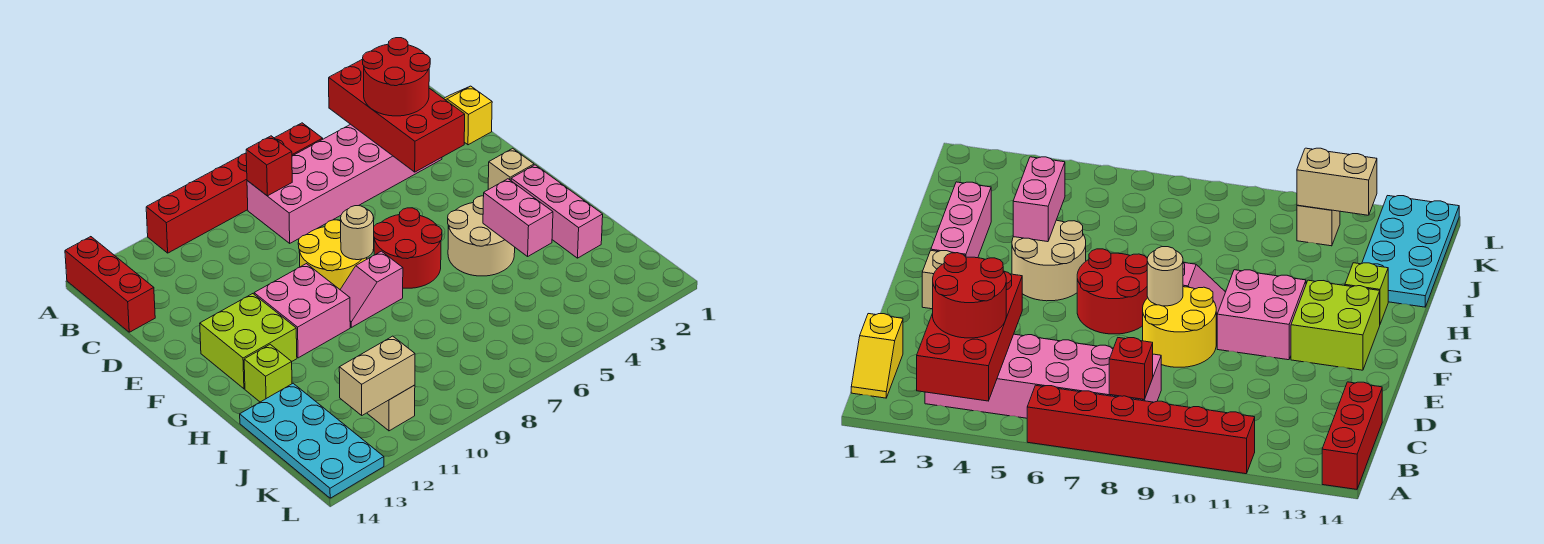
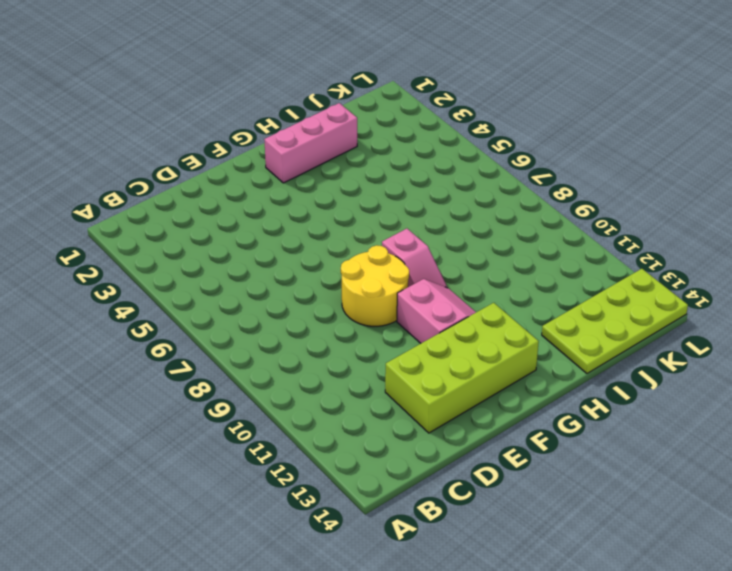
lime brick D12:G13 level 1 -> lime brick F12:G13 level 1
pink slope F10:G11 level 1 top F -> pink brick F10:G11 level 1
lime plate I13:L14 level 1 -> cyan plate I13:L14 level 1
none -> red brick A6:A11 level 1
none -> red brick A14:C14 level 1
none -> yellow slope B1:C1 level 1 top C

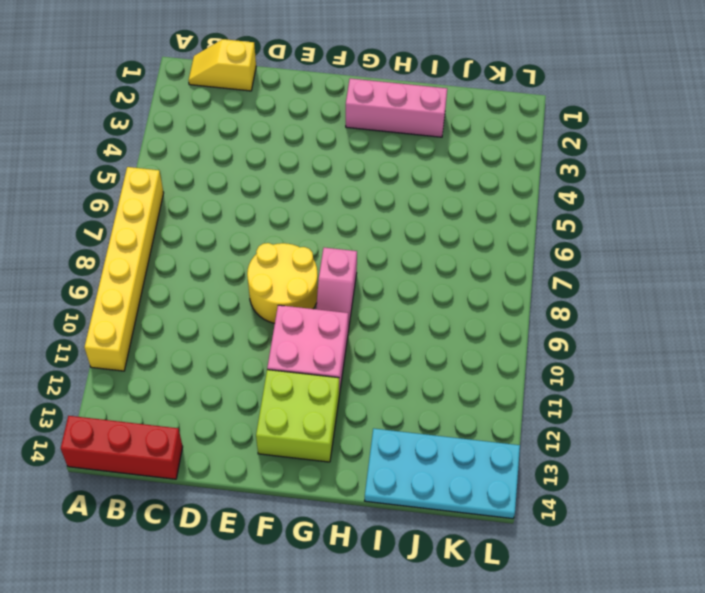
yellow brick A6:A11 level 1 -> red brick A6:A11 level 1
none -> pink brick B3:C8 level 1
none -> tan brick F2 level 1
none -> red round brick F6:G7 level 1

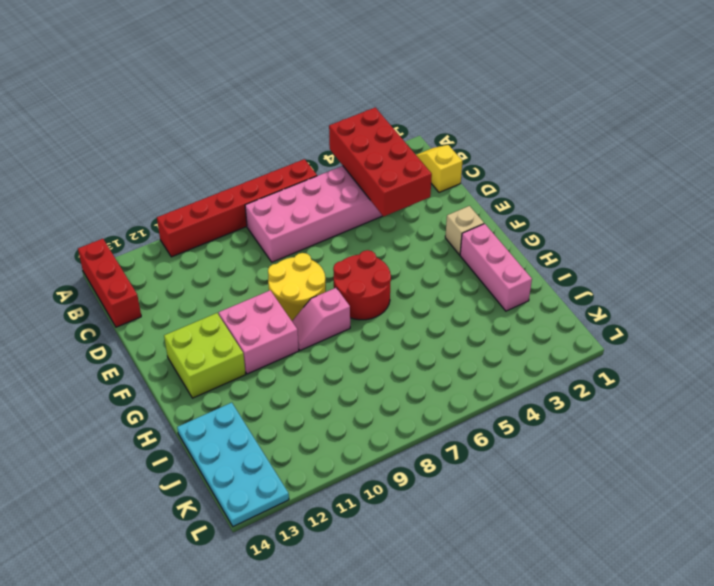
none -> tan round brick G4:H5 level 1
none -> lime brick H13 level 1
none -> tan brick K11 level 1

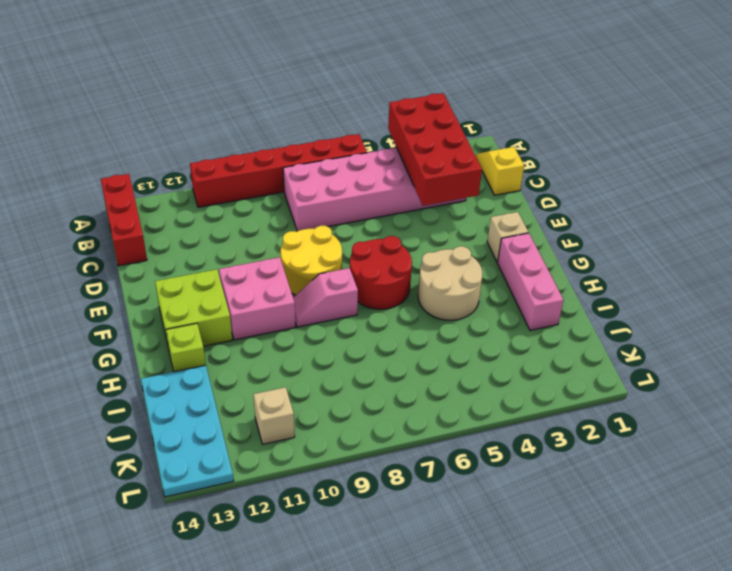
none -> red brick B8 level 2
none -> tan round brick F8 level 2
none -> pink brick H4:I4 level 2

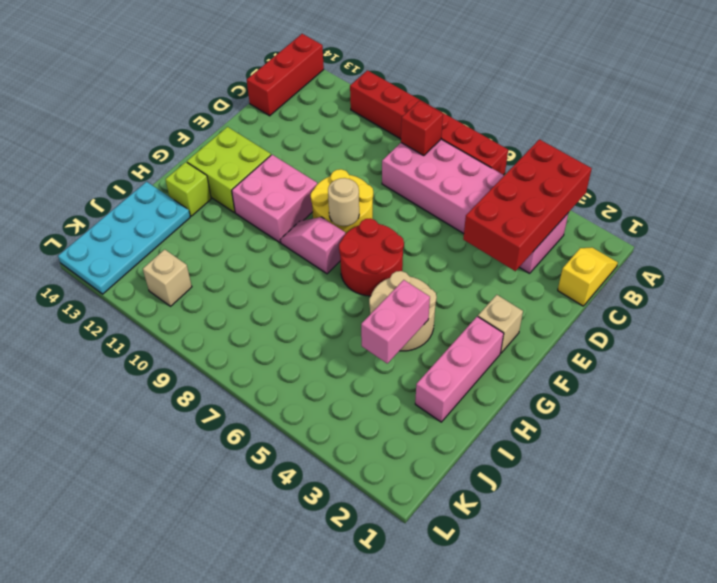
none -> tan brick K11:K12 level 2
none -> red round brick B3:C4 level 3

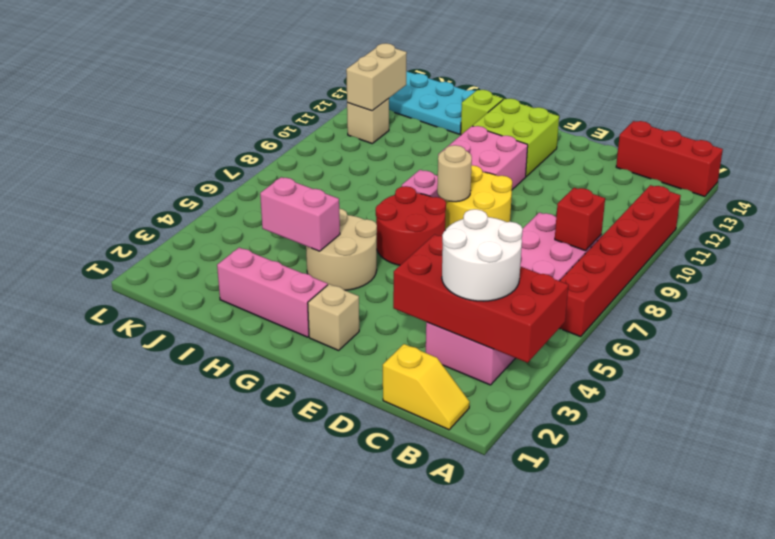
white round brick B3:C4 level 3 -> red round brick B3:C4 level 3

